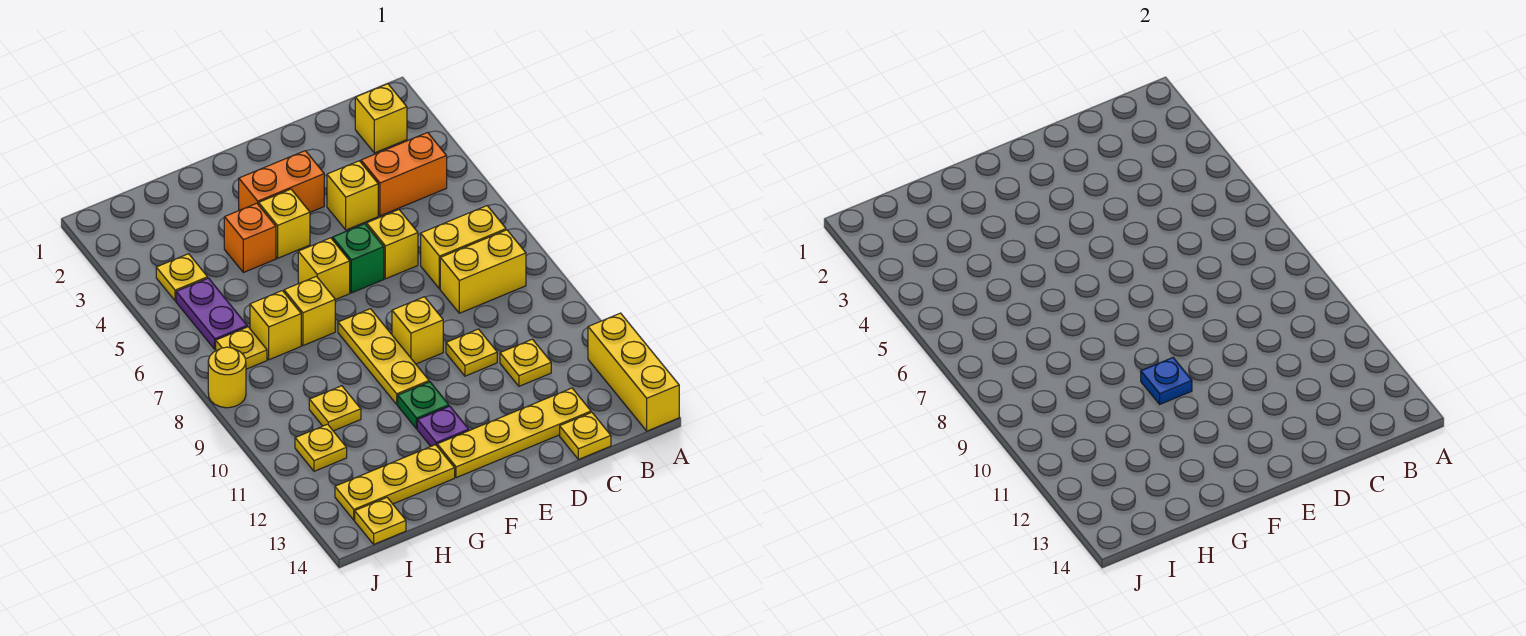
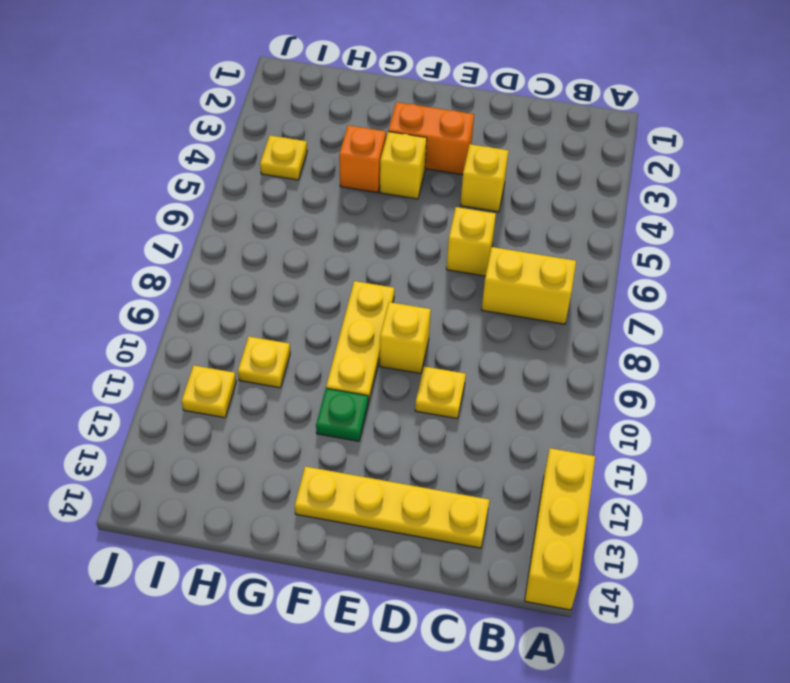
none -> yellow brick B2 level 1
none -> orange brick B4:C4 level 1
none -> yellow brick B8:C8 level 1
none -> yellow plate C11 level 1

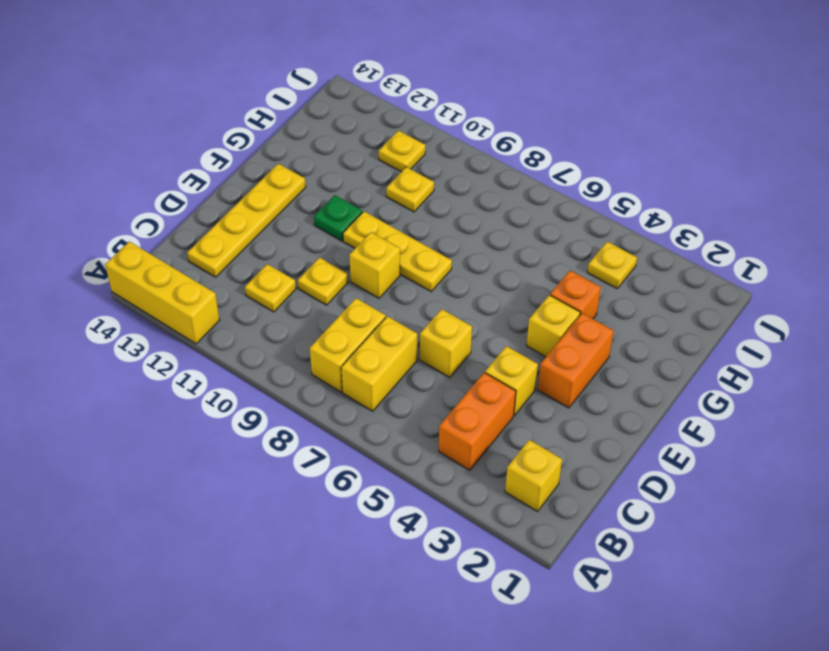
none -> yellow plate C14 level 1
none -> green brick E6 level 1
none -> yellow brick F6 level 1
none -> purple plate F12 level 1

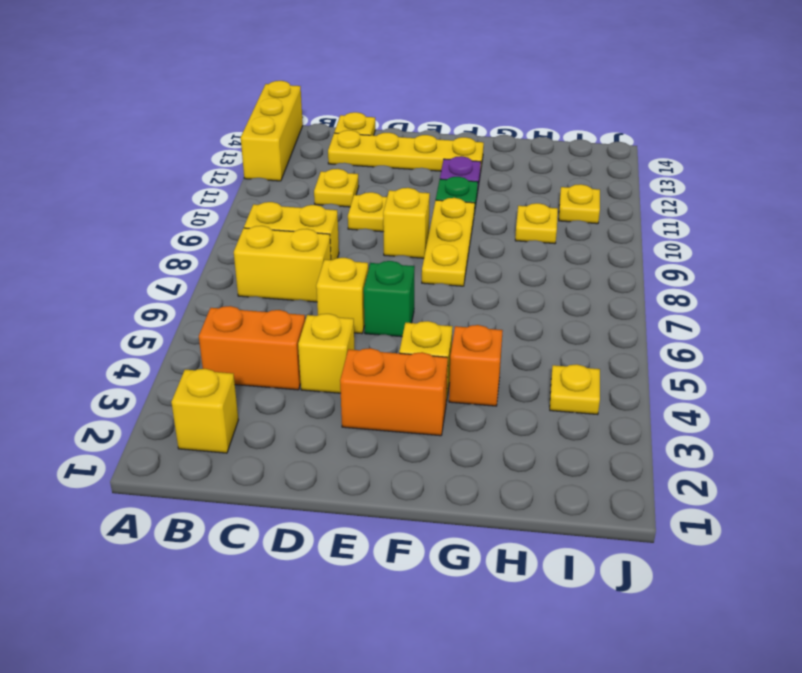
none -> yellow brick F6 level 1
none -> yellow brick G7 level 1
none -> yellow plate G13:I13 level 1
none -> yellow brick H7 level 1

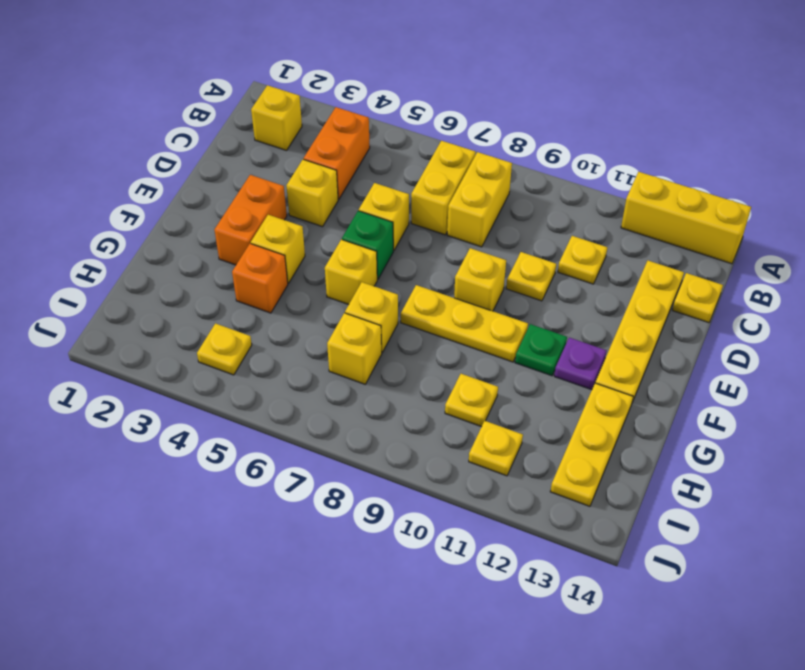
none -> purple plate I5:I6 level 1
none -> yellow plate I7 level 1
none -> yellow plate I14 level 1
none -> yellow round brick J8 level 1

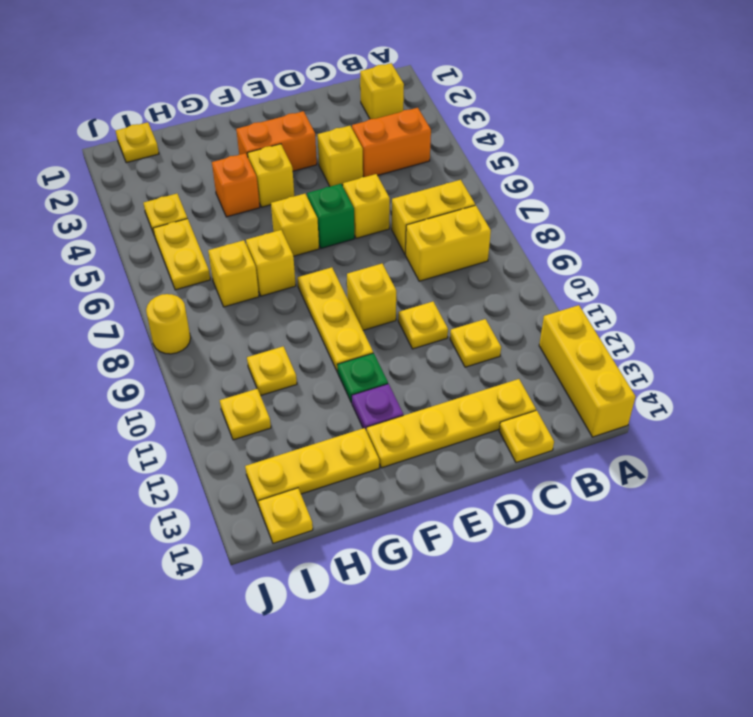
yellow plate I1 level 1 -> yellow plate I7 level 1
yellow plate I5:I6 level 1 -> purple plate I5:I6 level 1
none -> blue plate F10 level 2

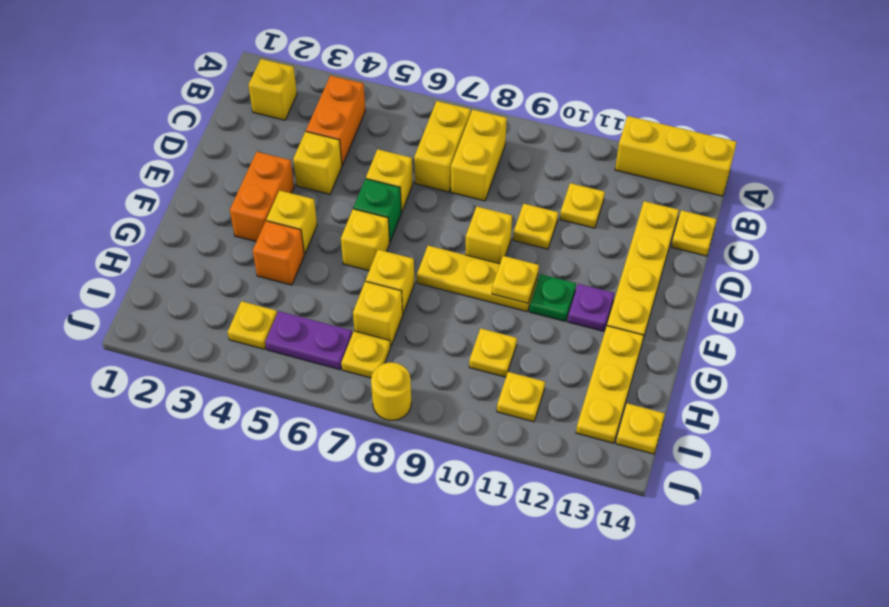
yellow plate F10 level 2 -> blue plate F10 level 2

